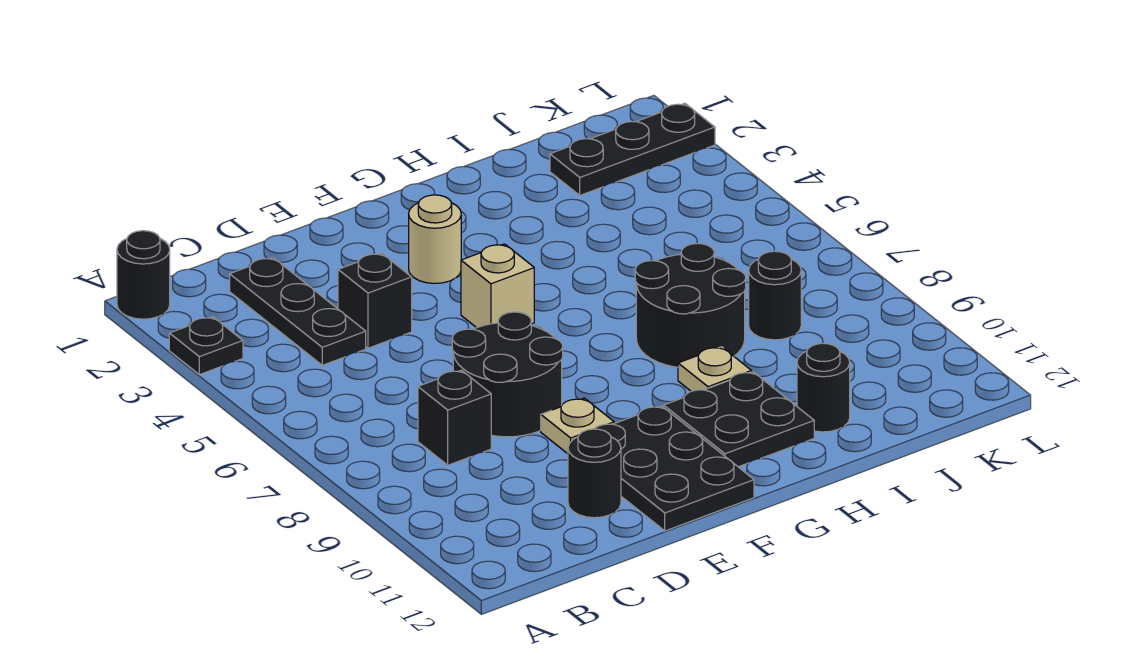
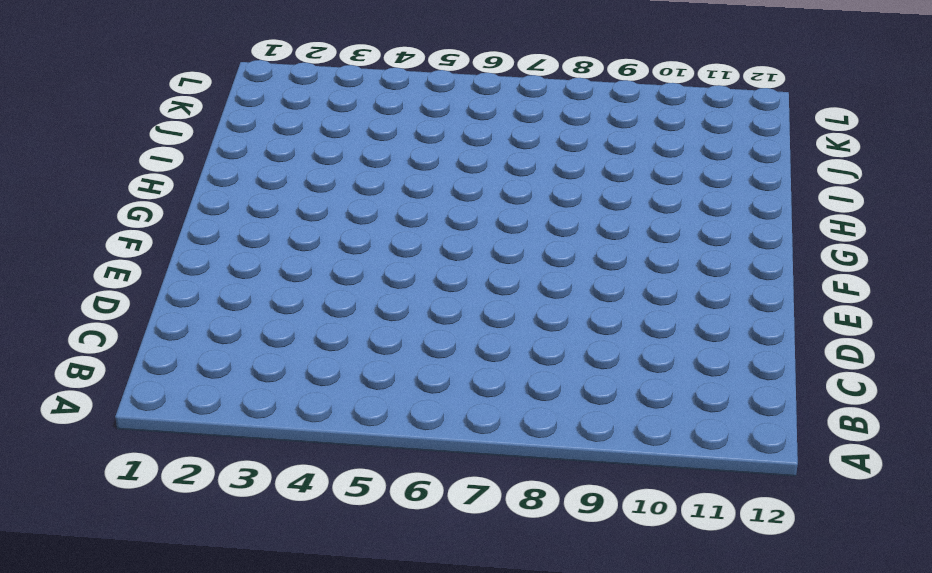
none -> black round brick A1 level 1
none -> black plate A3 level 1
none -> black plate C2:C4 level 1

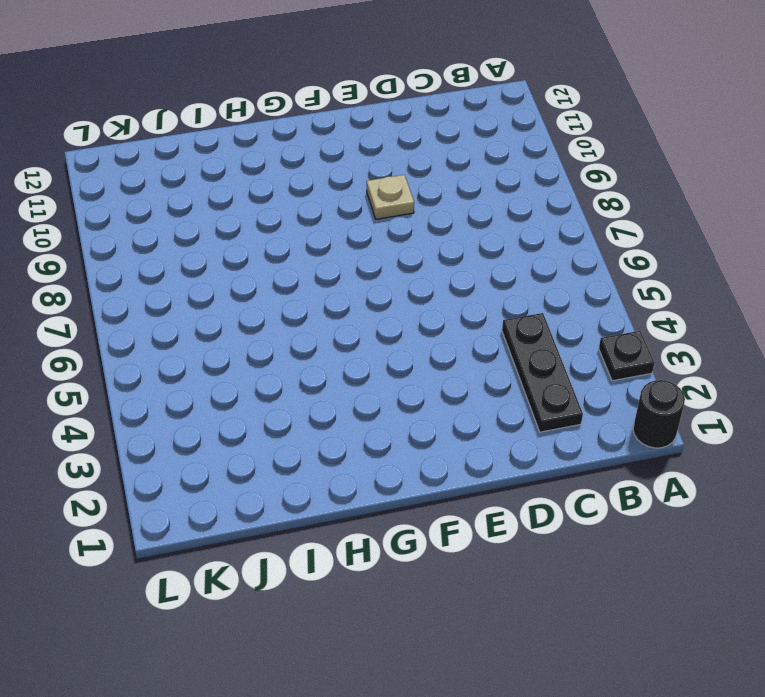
none -> black brick C8 level 1
none -> black brick D4 level 1
none -> black round brick D7:E8 level 1

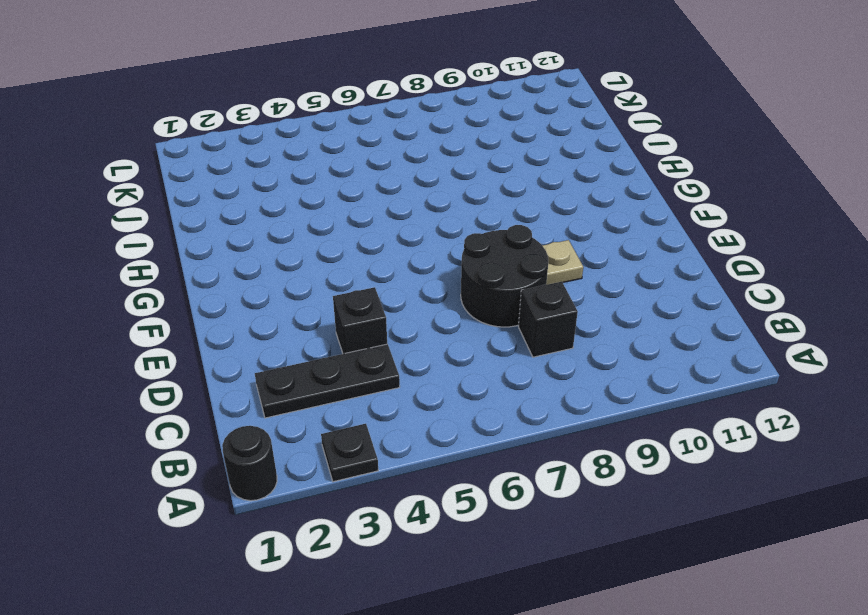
none -> black round brick D11 level 1
none -> black plate E10:F12 level 1
none -> tan round brick F3 level 1

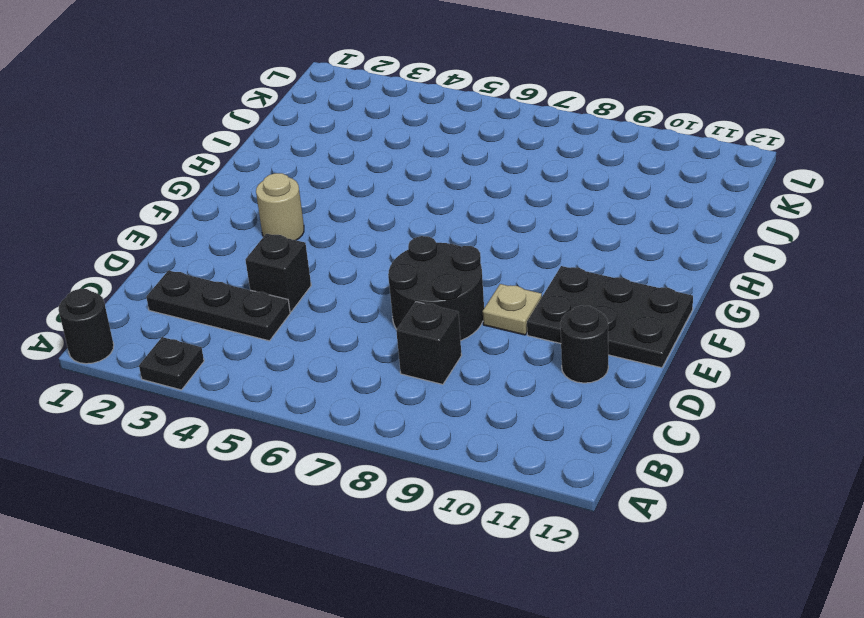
none -> tan brick F5 level 1
none -> black plate G10:H11 level 1
none -> black round brick H7:I8 level 1

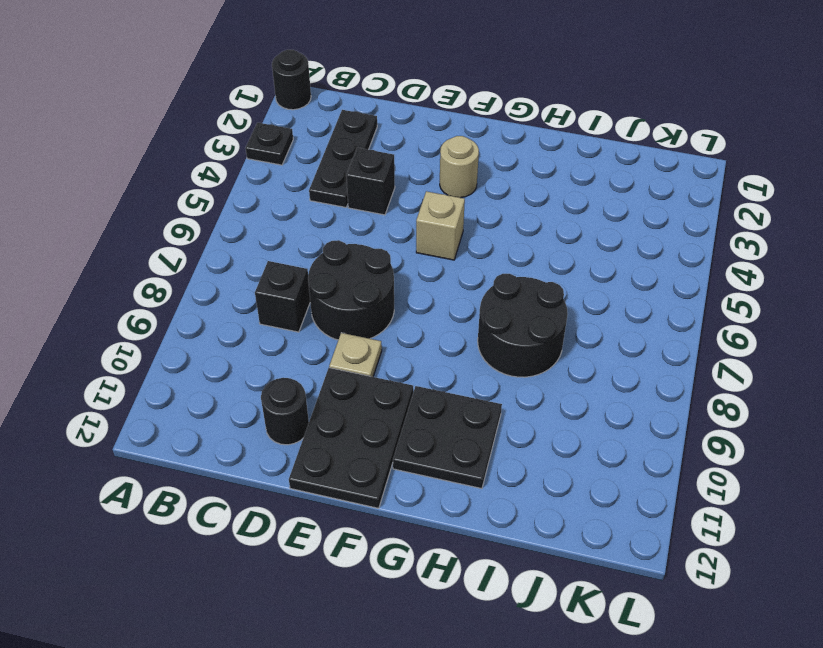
none -> tan plate H9 level 1
none -> black round brick I11 level 1
none -> black plate J2:L2 level 1

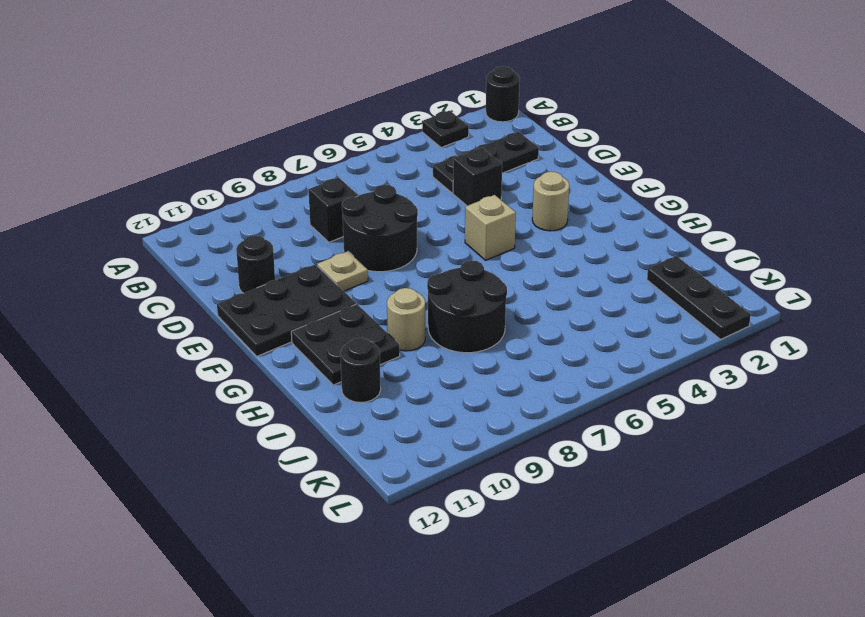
tan round brick H9 level 1 -> tan plate H9 level 1
none -> black round brick J8 level 1

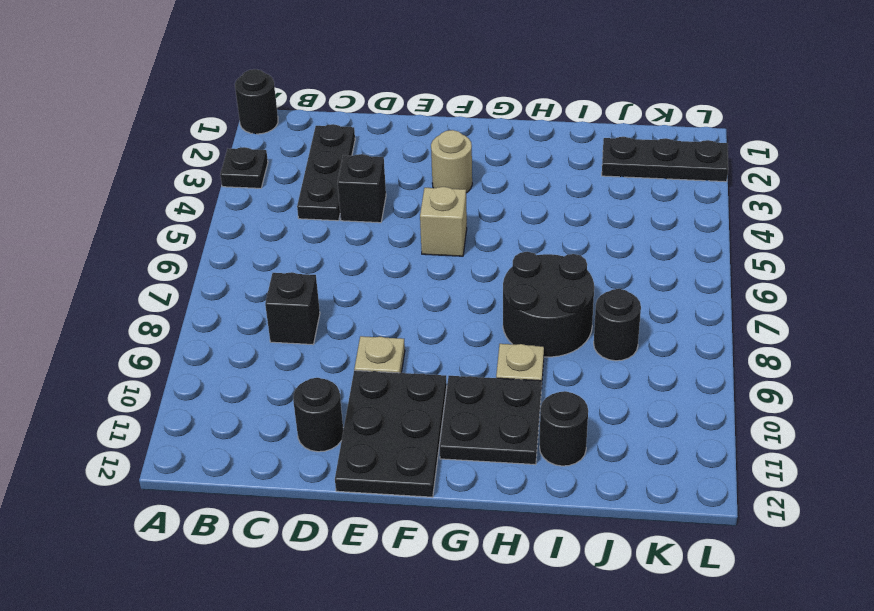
none -> black round brick D7:E8 level 1

